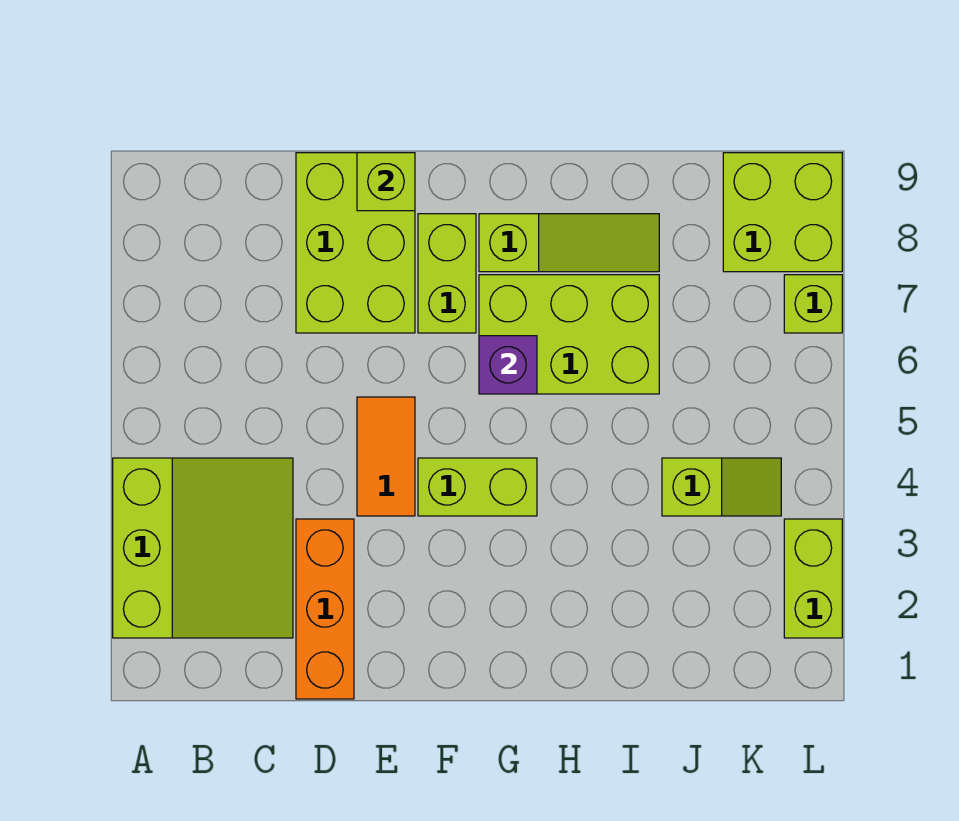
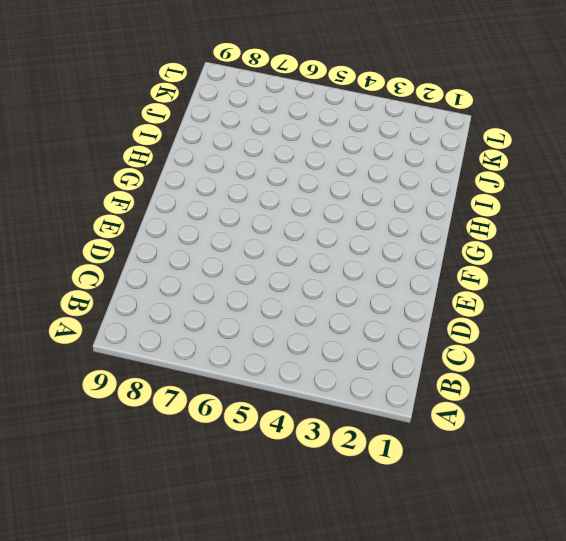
none -> lime slope A2:C4 level 1 top A
none -> orange brick D1:D3 level 1
none -> lime brick D7:E9 level 1

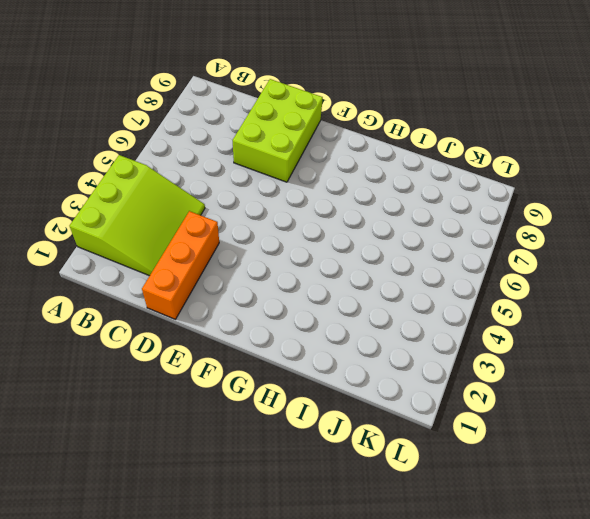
none -> orange tile E4:E5 level 1
none -> lime brick F4:G4 level 1
none -> lime brick F7:F8 level 1

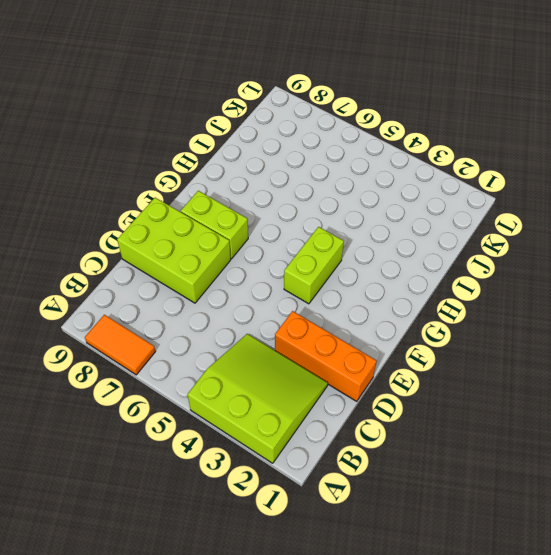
orange tile A7:A8 level 1 -> orange tile E4:E5 level 1
none -> lime brick G6:I7 level 1
none -> lime slope G8:I8 level 1 top G
none -> lime slope J4:K4 level 1 top J

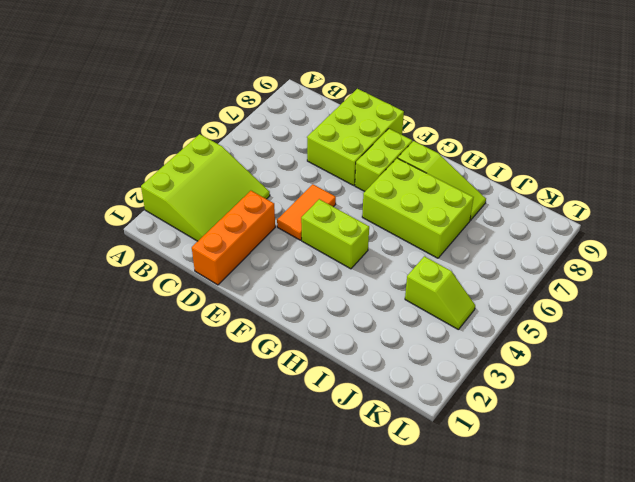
none -> lime brick K8:L9 level 1
none -> lime brick L2:L3 level 1
none -> lime brick L7 level 1

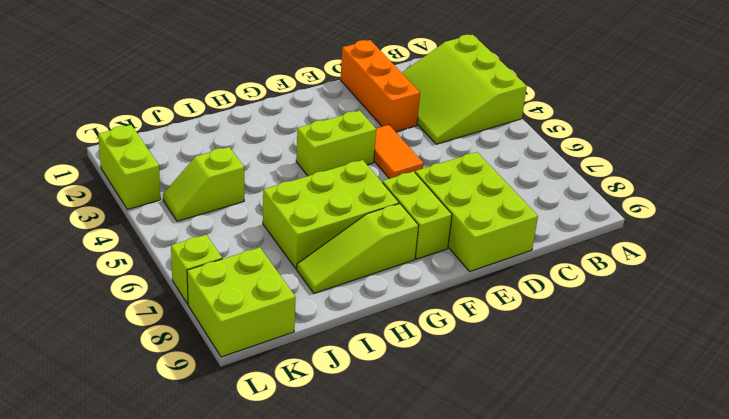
none -> lime brick E9 level 2
none -> purple brick G6 level 2

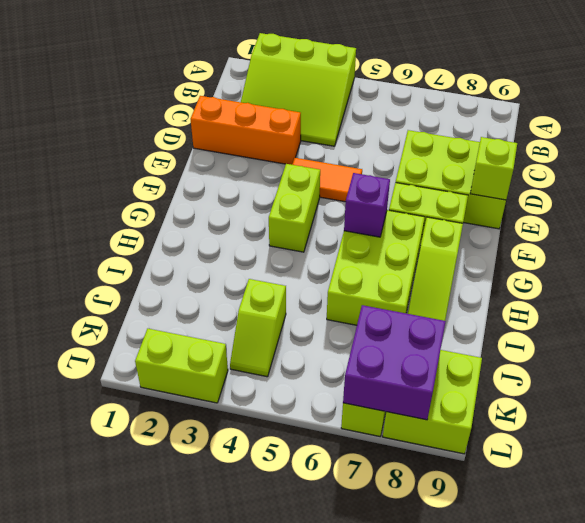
purple brick K7:L8 level 2 -> none

